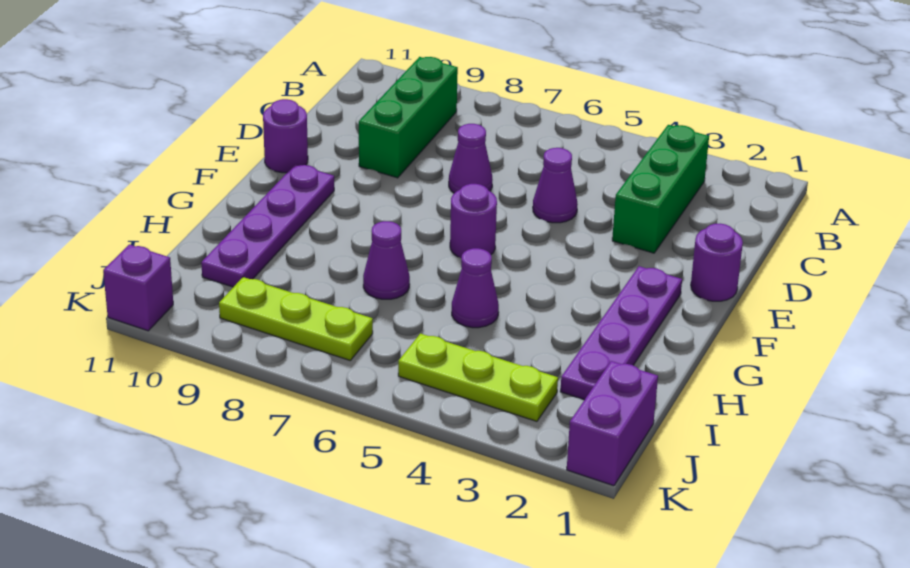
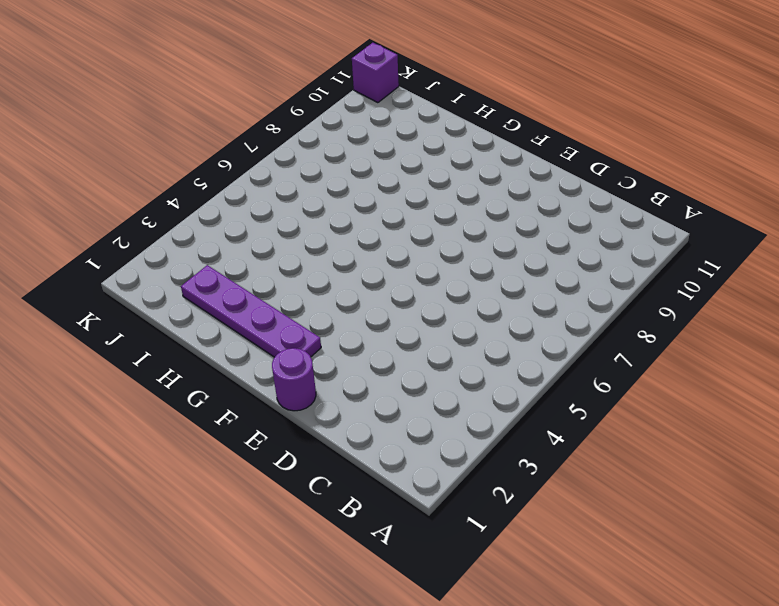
none -> green brick B3:D3 level 1
none -> green brick B9:D9 level 1
none -> purple cone D5 level 1

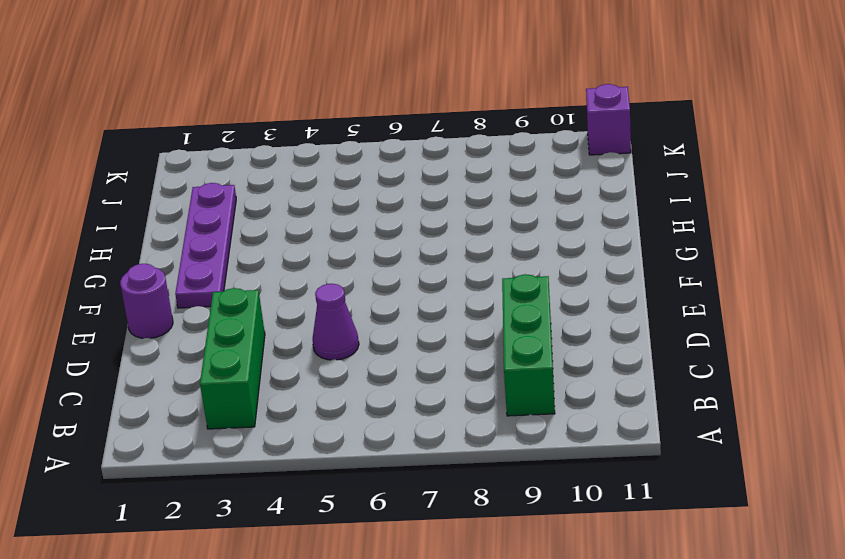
none -> purple cone D7 level 1
none -> purple round brick E11 level 1
none -> purple round brick F6 level 1

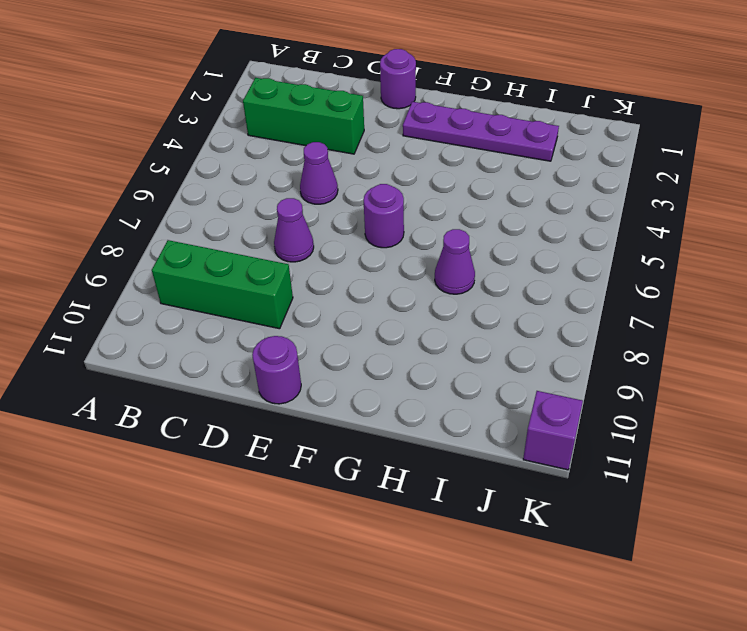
none -> purple plate F10:I10 level 1
none -> purple cone H5 level 1
none -> purple brick J1:K1 level 1

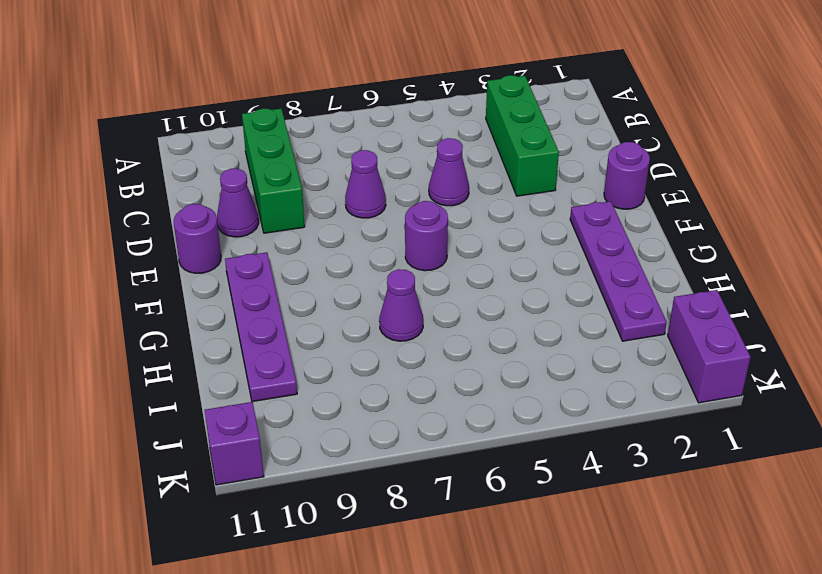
purple cone D10 level 1 -> purple cone H5 level 1
none -> lime plate J3:J5 level 1
none -> lime plate J7:J9 level 1

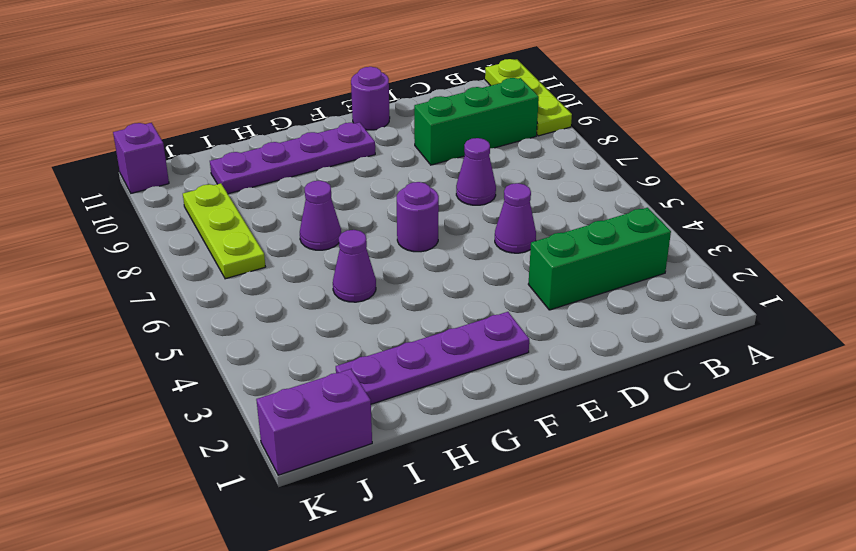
lime plate A9:A11 level 1 -> lime plate J3:J5 level 1
none -> purple round brick E1 level 1

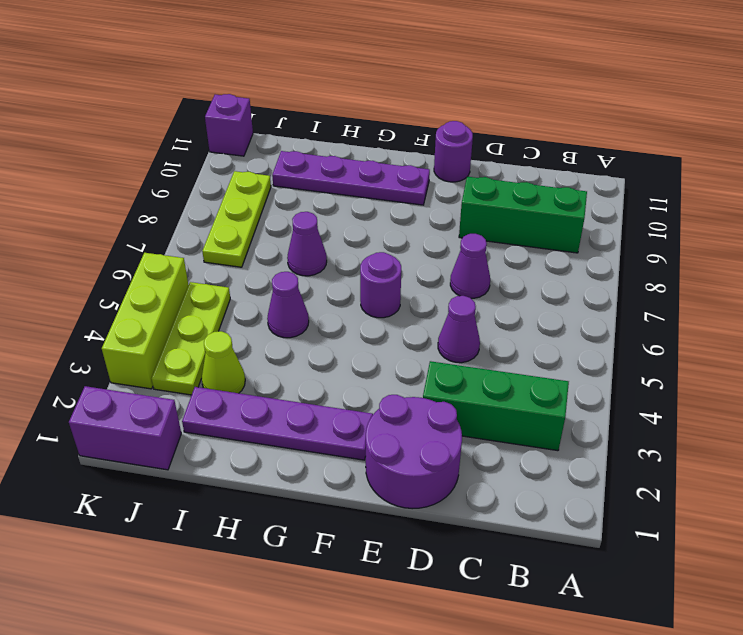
purple round brick D1:E2 level 1 -> purple round brick E1 level 1
lime cone I3 level 1 -> none
lime brick K3:K5 level 1 -> none

